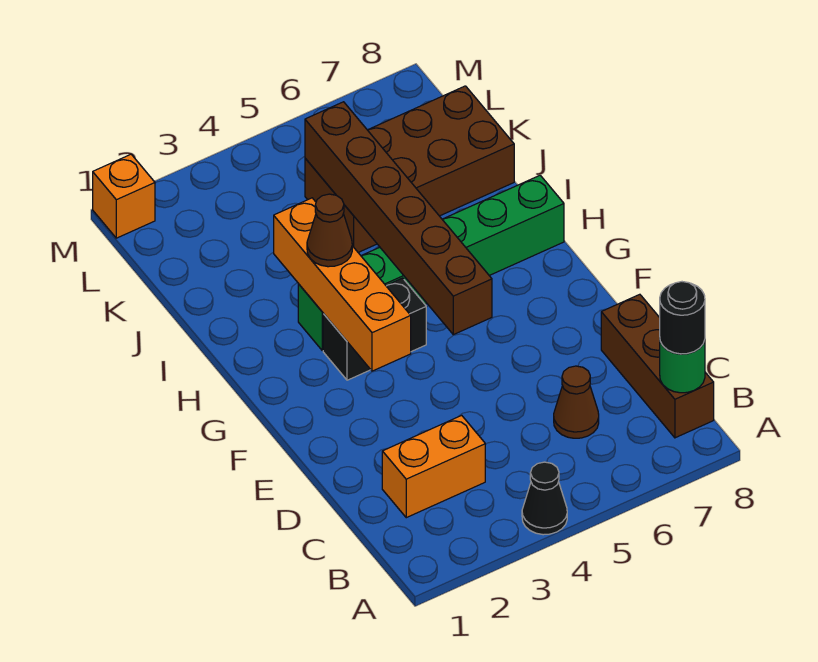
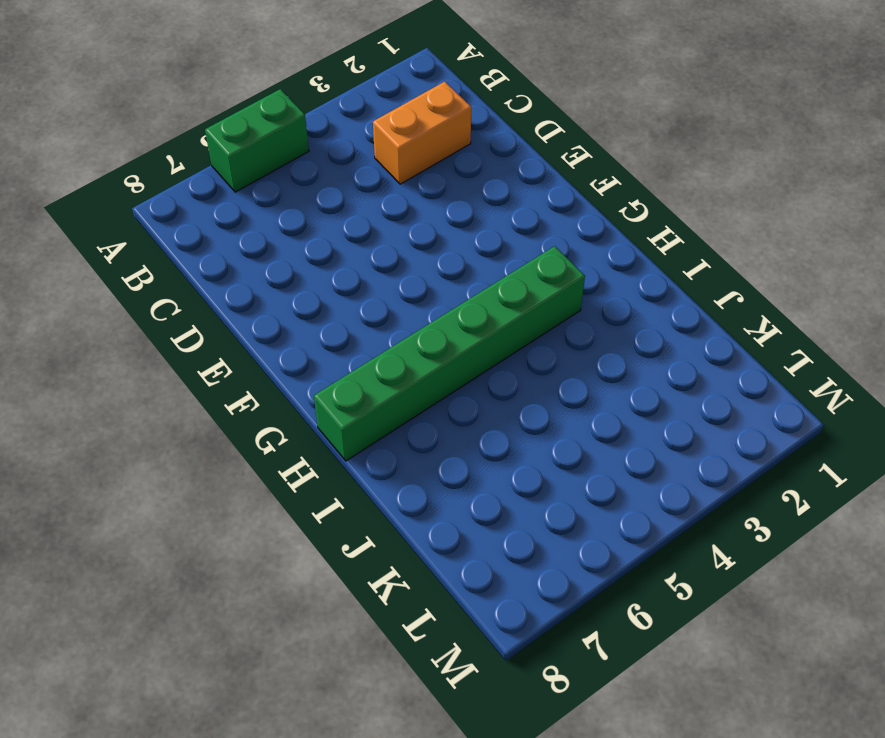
green brick A5:A6 level 1 -> none
none -> black cone A4 level 1
none -> brown brick B8:D8 level 1
none -> brown cone C6 level 1

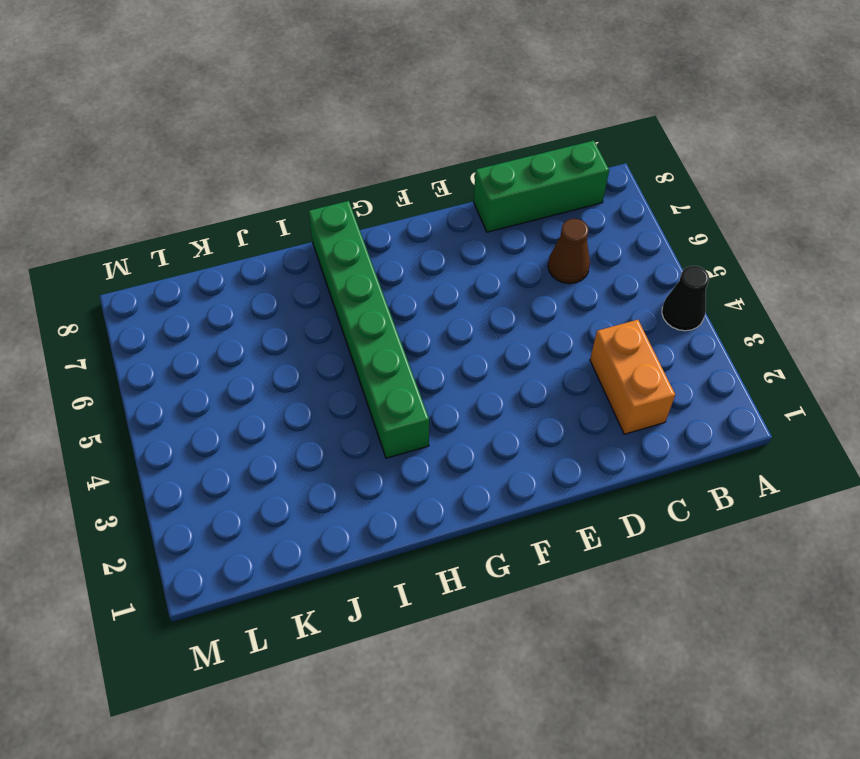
green brick B8:D8 level 1 -> brown brick B8:D8 level 1
none -> black brick G3:G4 level 1
none -> brown brick J5:K8 level 1
none -> orange brick M1 level 1

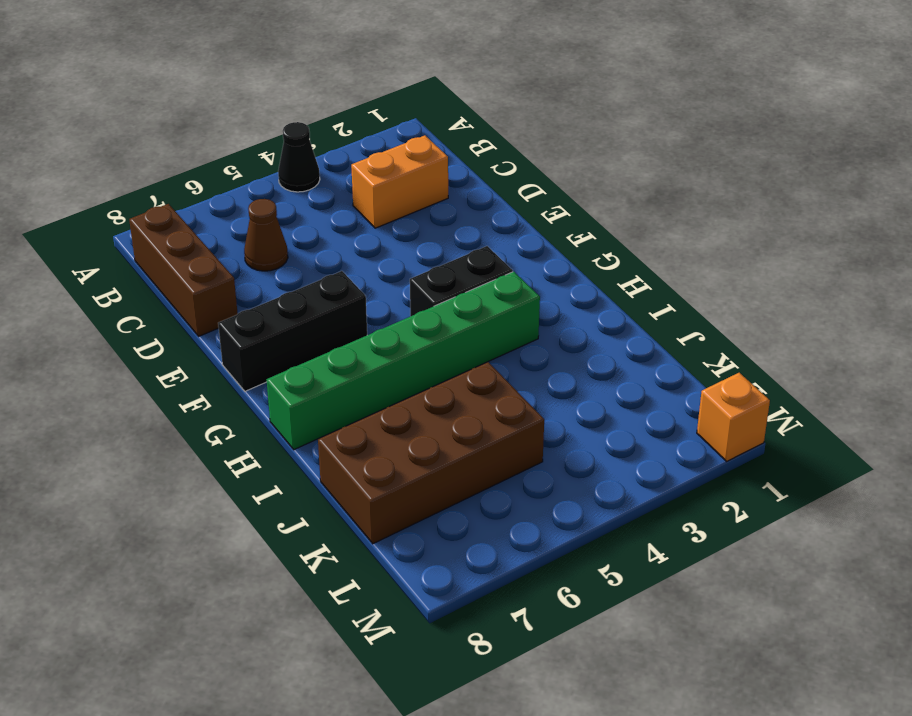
black brick F6:F8 level 1 -> none
none -> green round brick B8 level 2
none -> orange brick F3:I3 level 2
none -> brown brick F5:K5 level 2

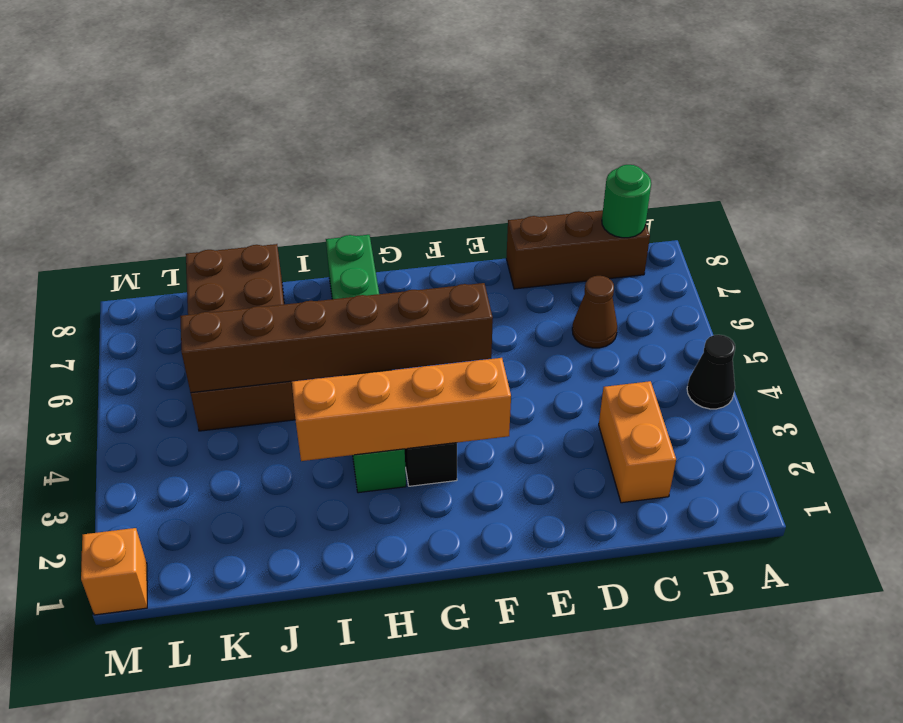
none -> black round brick B8 level 3
none -> brown cone H3 level 3

